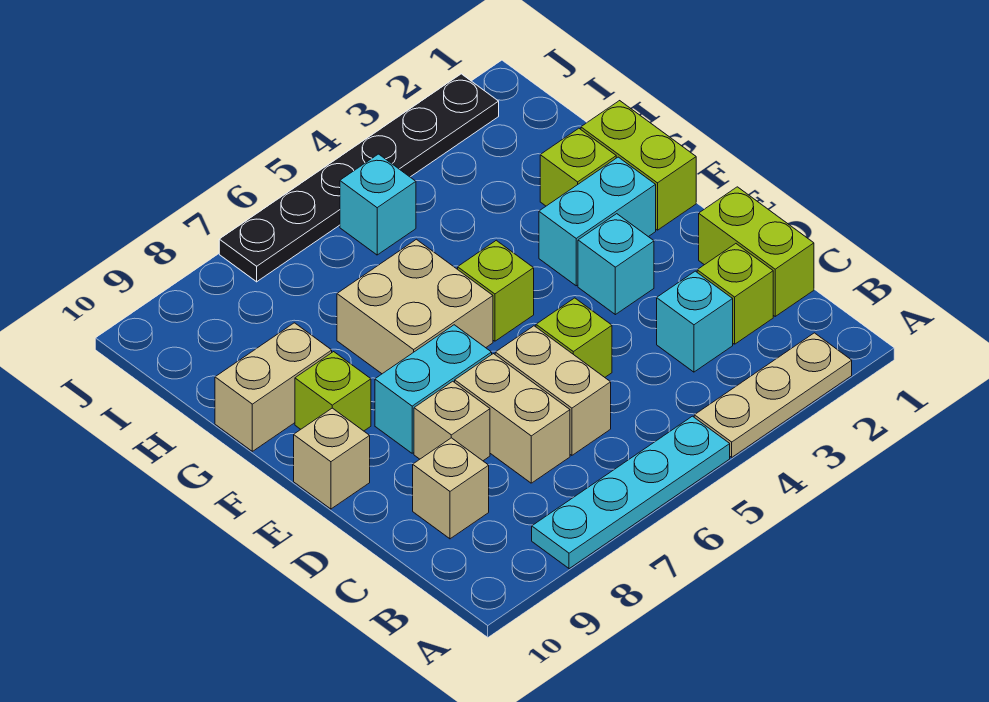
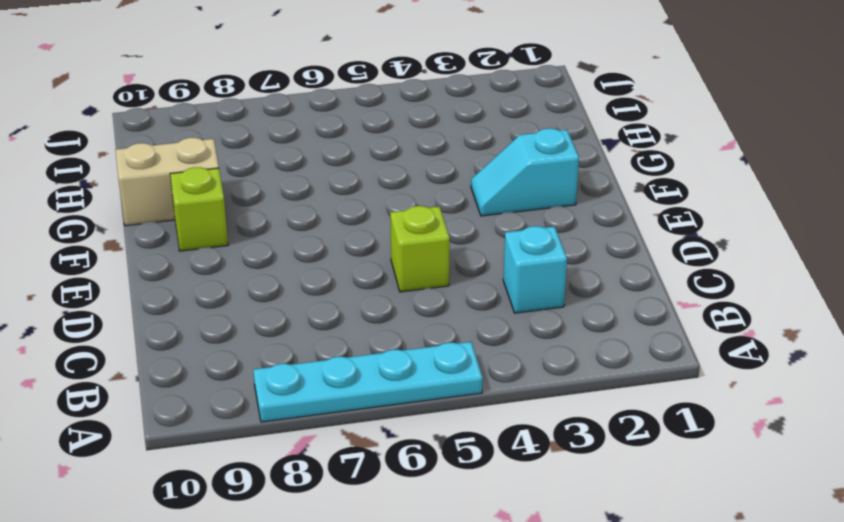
cyan slope F2:F3 level 1 top 2 -> cyan brick F2:F3 level 1
none -> tan plate A2:A4 level 1
none -> lime brick C1:D1 level 1
none -> lime brick C2 level 1

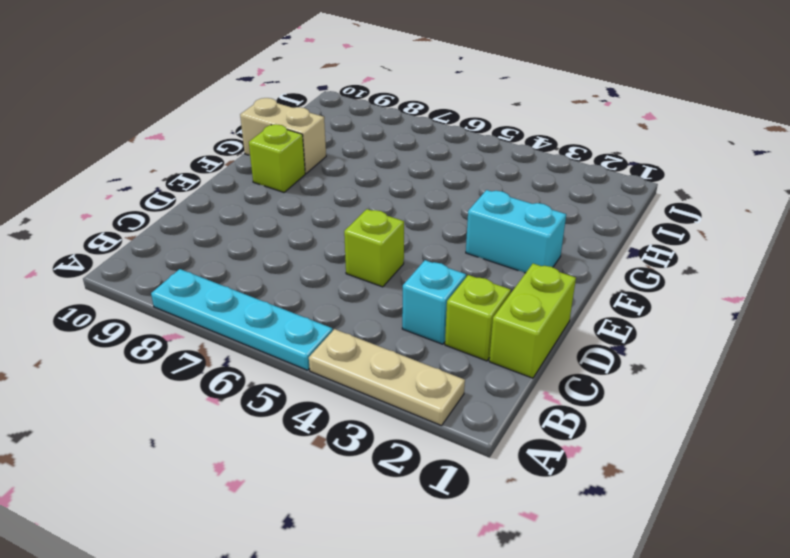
none -> tan brick C6:D6 level 1
none -> tan brick C7:D7 level 1
none -> tan brick C9 level 1

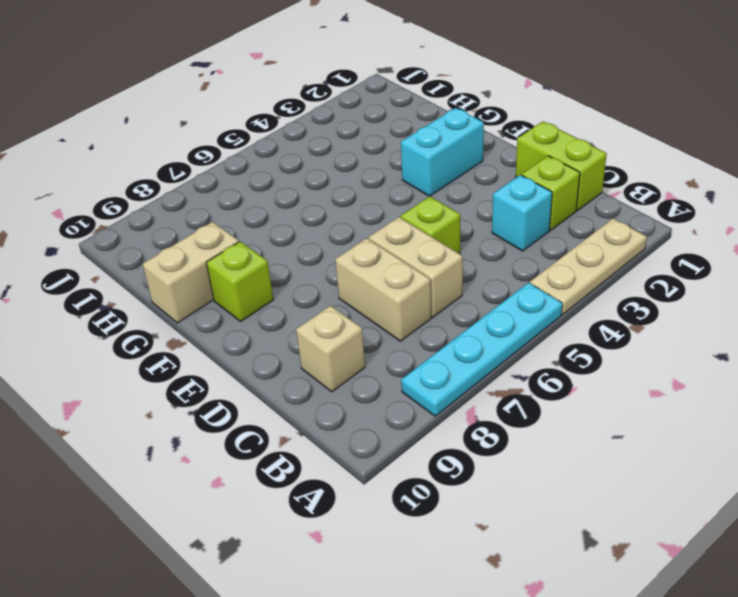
none -> tan brick D8 level 1
none -> cyan brick E3 level 1
none -> cyan brick E7:E8 level 1

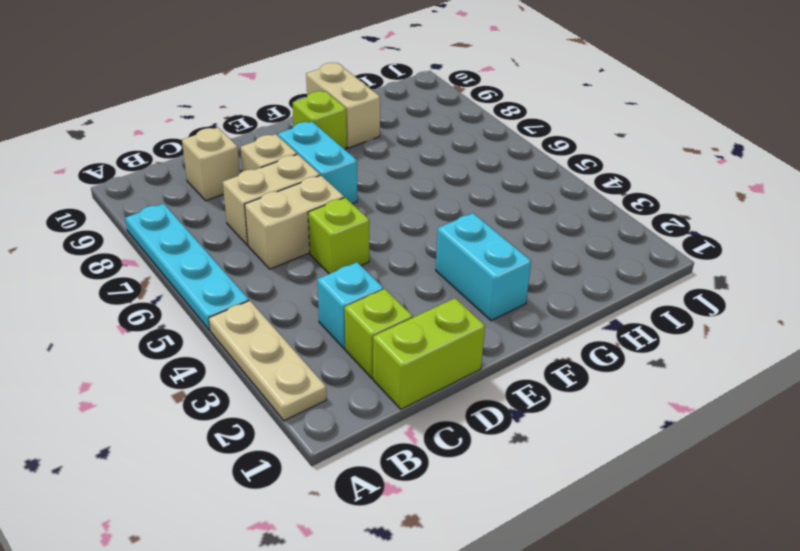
none -> cyan brick E3 level 1
none -> tan brick E10 level 1
none -> lime brick F1:G1 level 1

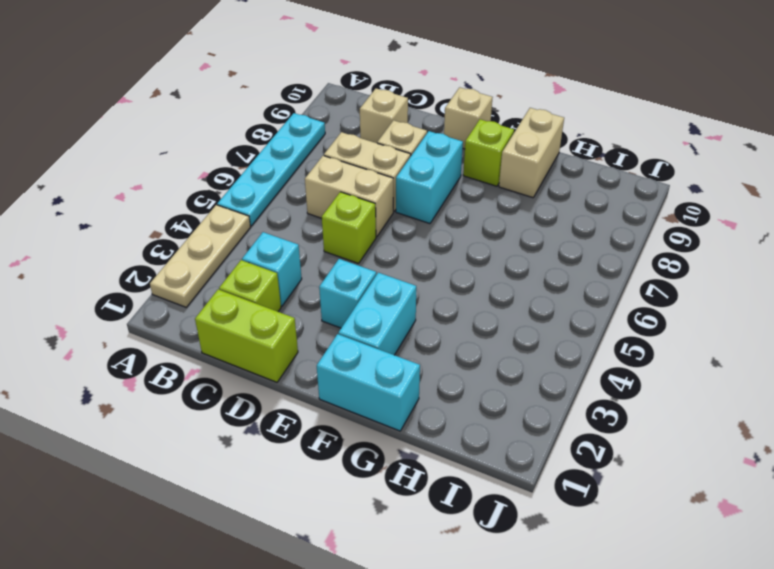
cyan brick F1:G1 level 1 -> lime brick F1:G1 level 1
none -> lime brick F5 level 1
none -> tan brick F6:G7 level 1
none -> lime brick G2 level 1

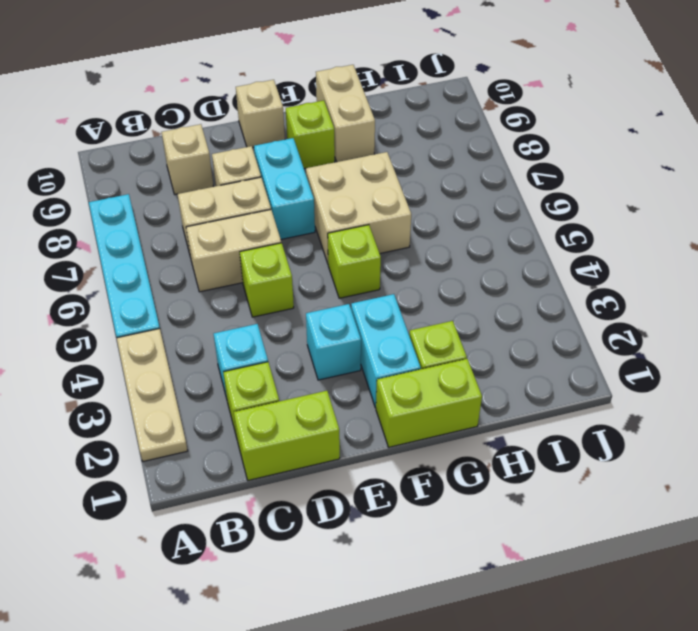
none -> cyan brick I5 level 1
none -> black plate J2:J7 level 1

